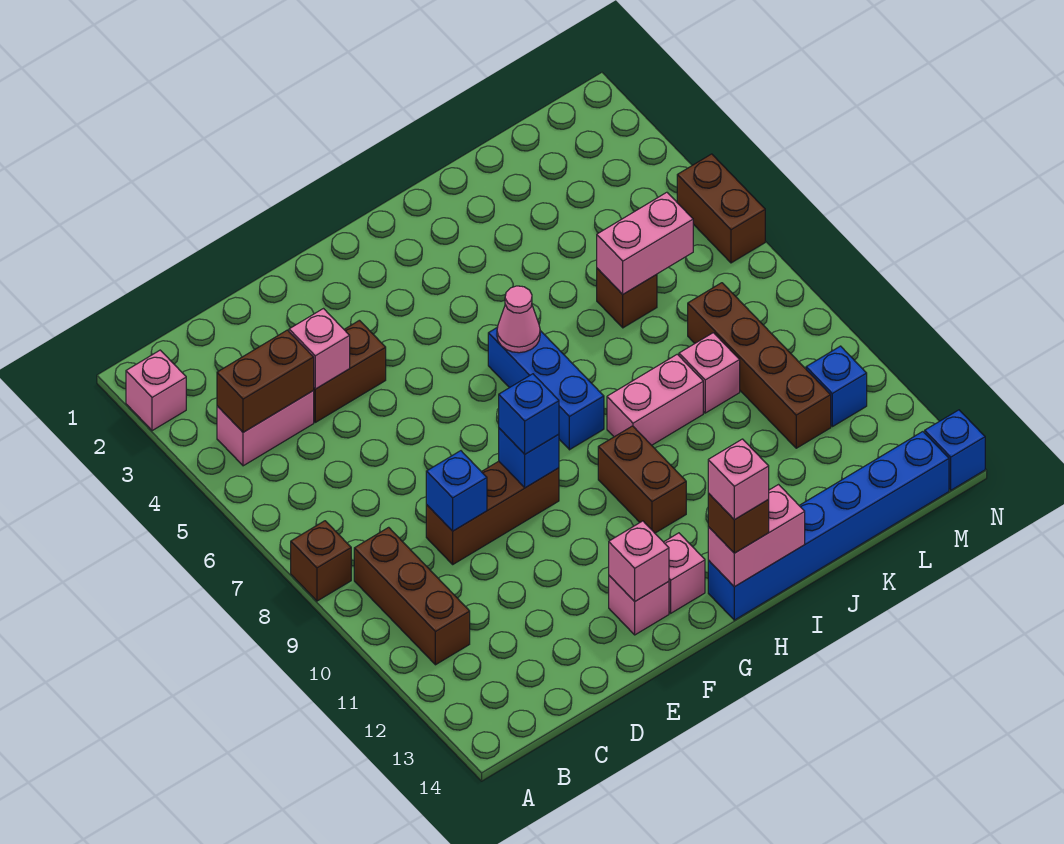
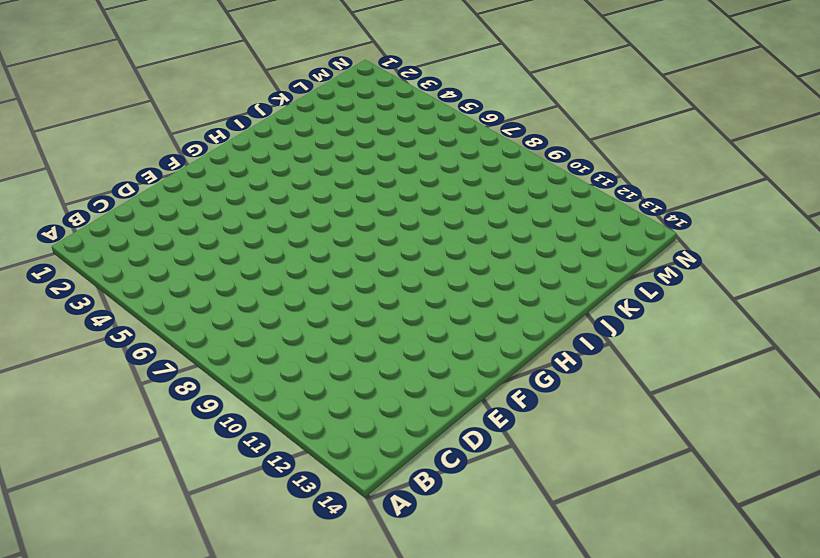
none -> pink brick A2 level 1
none -> brown brick A8 level 1
none -> pink brick B4:C4 level 1

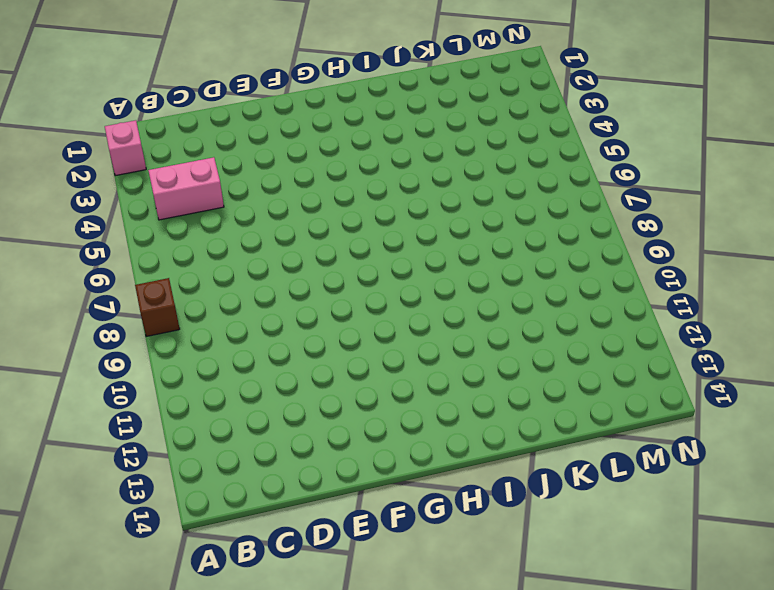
none -> brown brick B9:B11 level 1
none -> brown brick D4:E4 level 1
none -> brown brick D9:F9 level 1

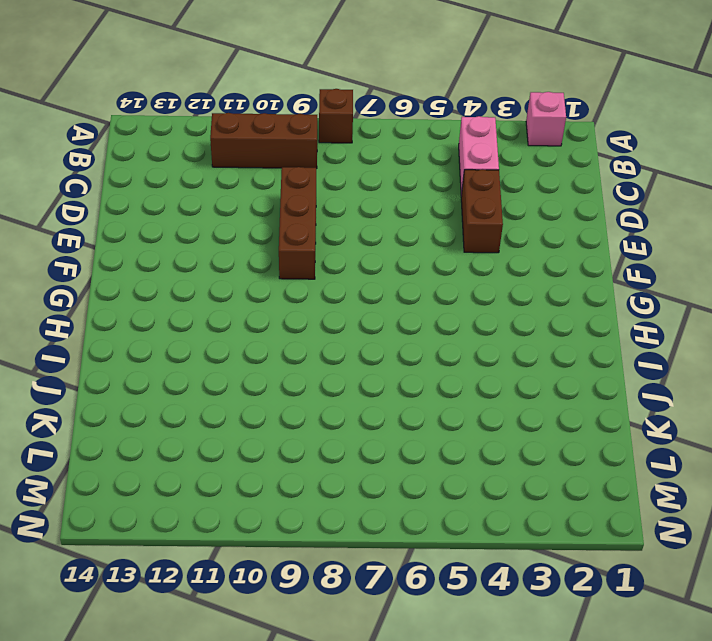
none -> pink brick F13 level 1
none -> pink brick G13 level 1
none -> blue brick H6:H8 level 1

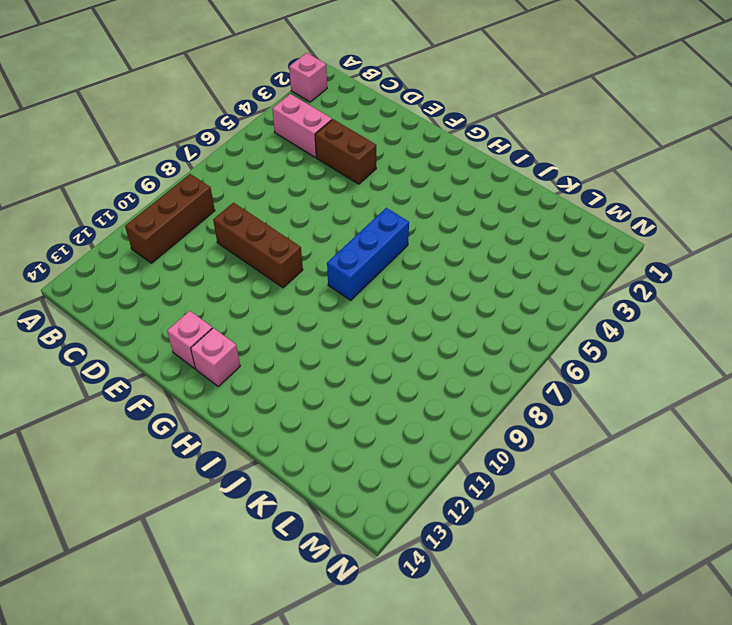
none -> brown brick A8 level 1
none -> brown brick H10:H11 level 1
none -> blue brick H14:M14 level 1

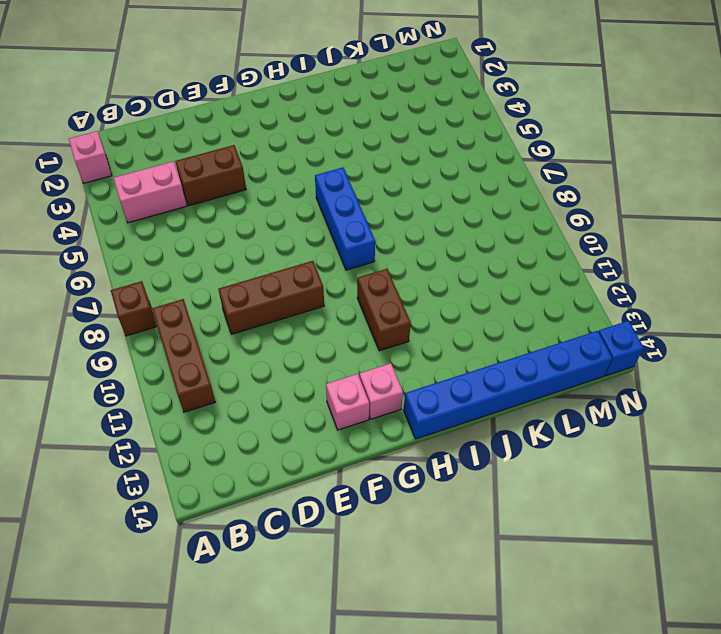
none -> pink brick I9:J9 level 1
none -> brown brick K6 level 1
none -> pink brick K9 level 1

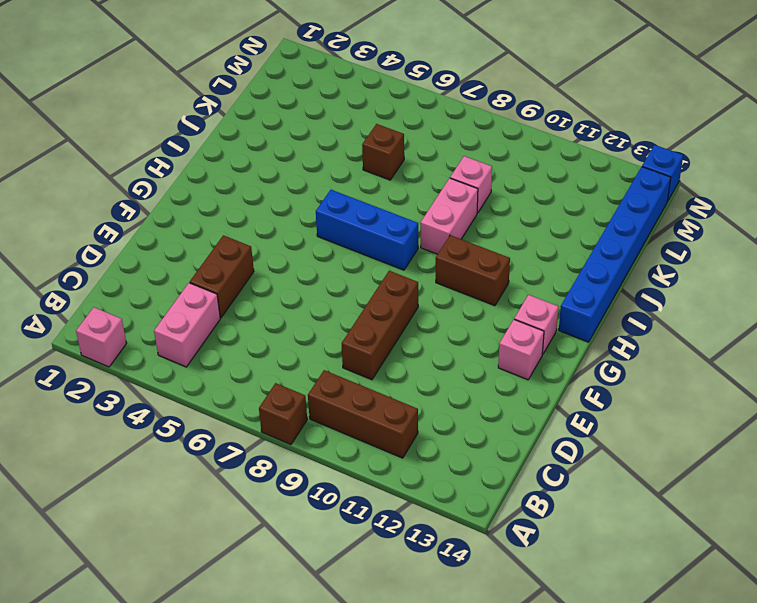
none -> brown brick L8:L11 level 1
none -> blue brick M11 level 1
none -> brown brick N5:N6 level 1

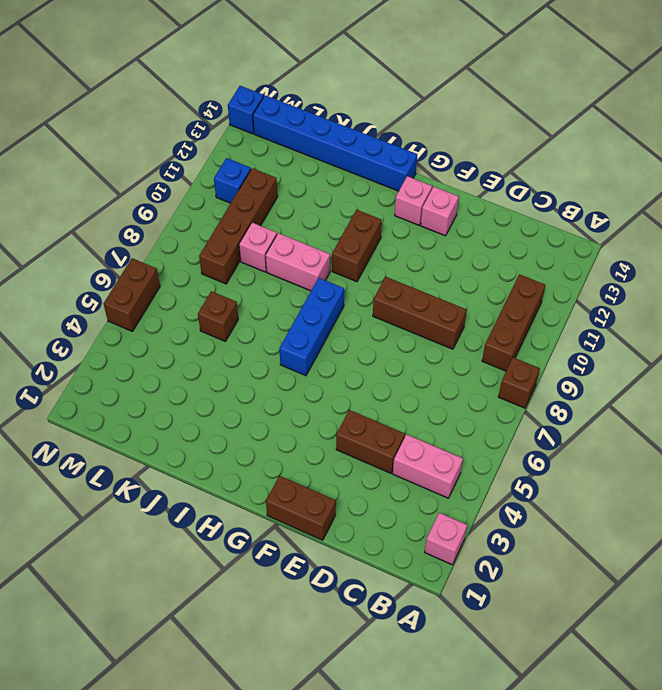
brown brick E1:F1 level 1 -> brown brick B4:C4 level 2
none -> pink brick D4 level 2
none -> blue brick D9 level 2
none -> blue brick F9 level 2

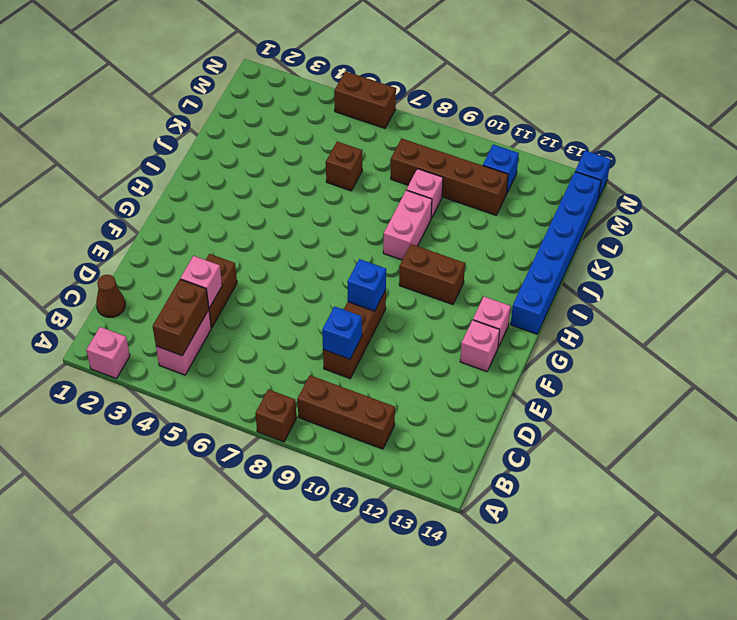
brown cone C1 level 1 -> none
none -> blue brick H6:H8 level 1
none -> pink brick F13 level 2
none -> pink cone H6 level 2

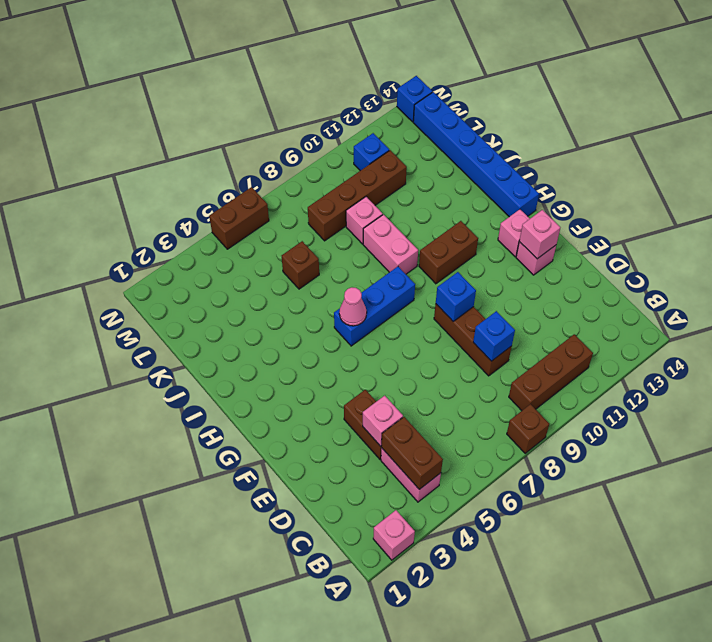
none -> pink brick H14:I14 level 2
none -> pink brick K6:L6 level 2
none -> blue brick F9 level 3

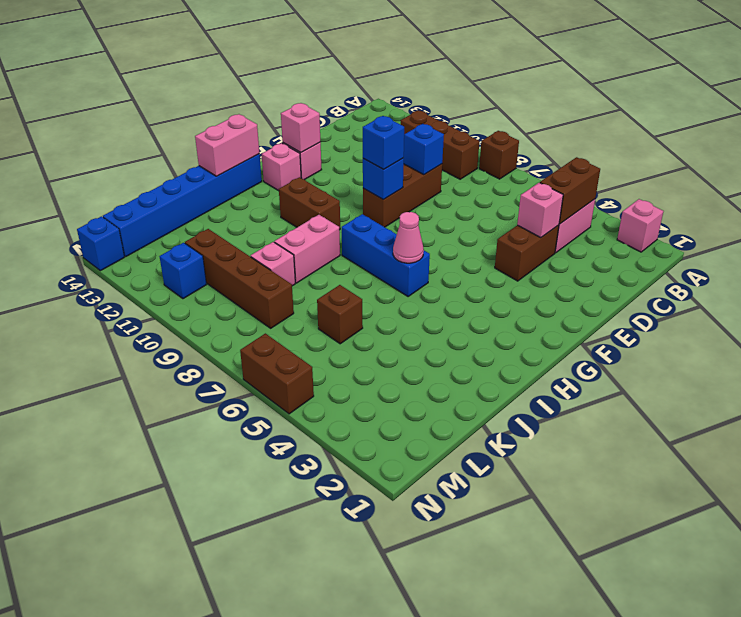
none -> pink brick K6:L6 level 2
none -> brown brick H14 level 3
none -> pink brick H14 level 4

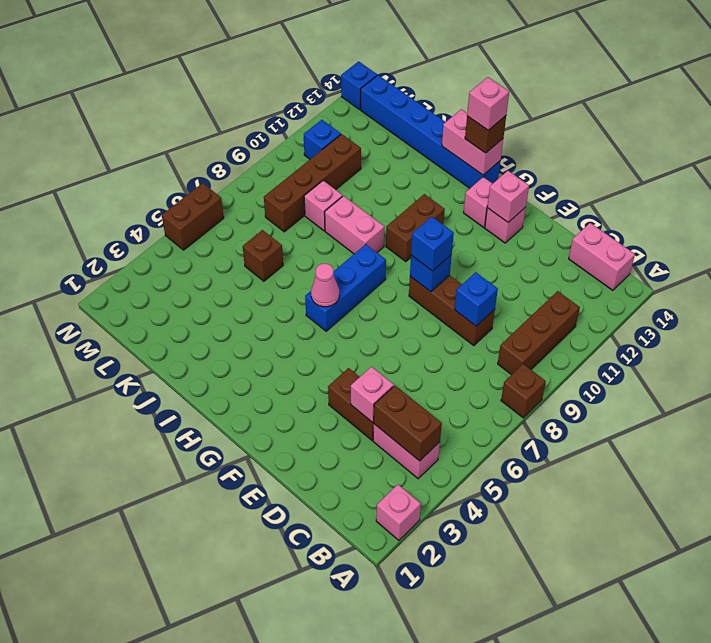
pink brick B14:C14 level 1 -> pink brick K6:L6 level 2

